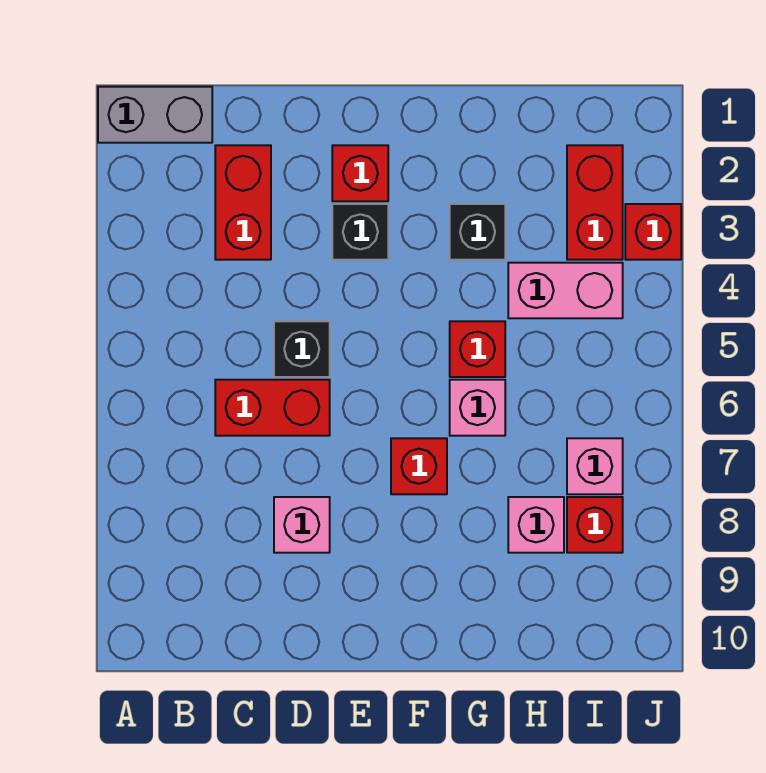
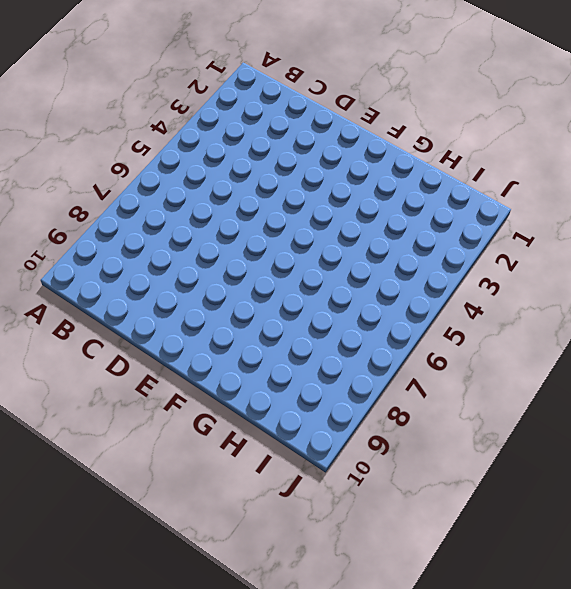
none -> grey brick A1:B1 level 1
none -> red brick C2:C3 level 1
none -> red brick C6:D6 level 1

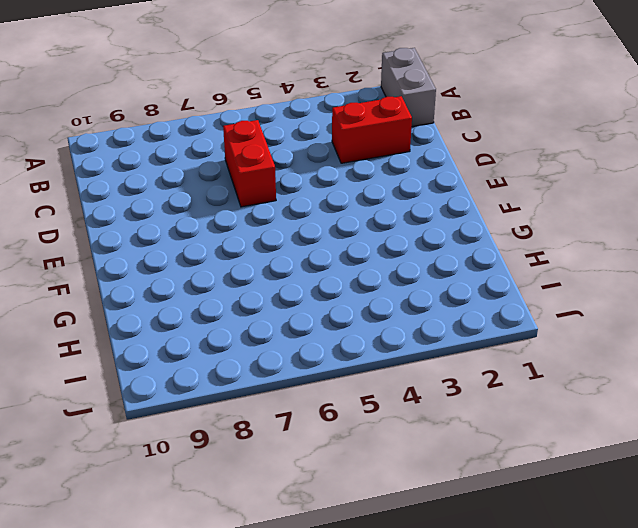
none -> black brick D5 level 1
none -> pink brick D8 level 1
none -> red brick E2 level 1

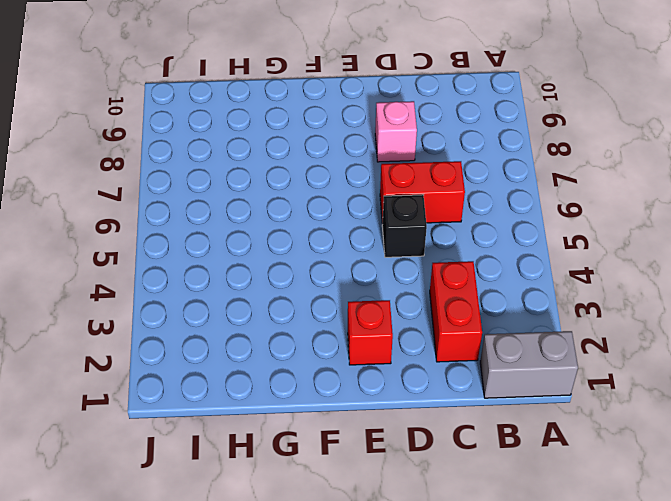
none -> black brick E3 level 1
none -> red brick F7 level 1
none -> black brick G3 level 1

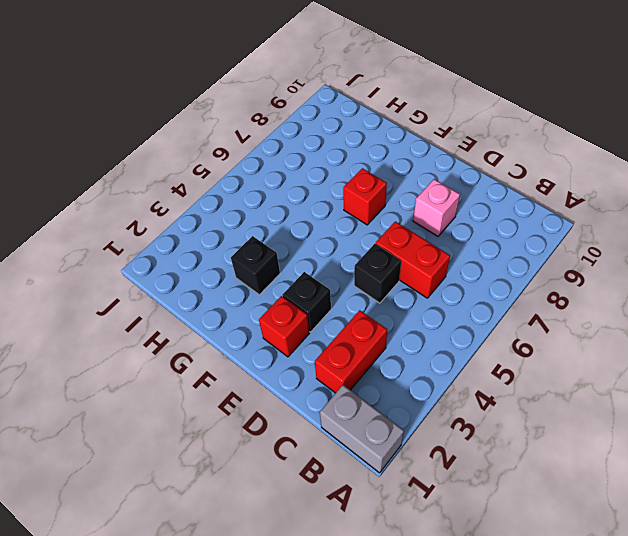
none -> red brick G5 level 1
none -> pink brick G6 level 1
none -> pink brick H4:I4 level 1

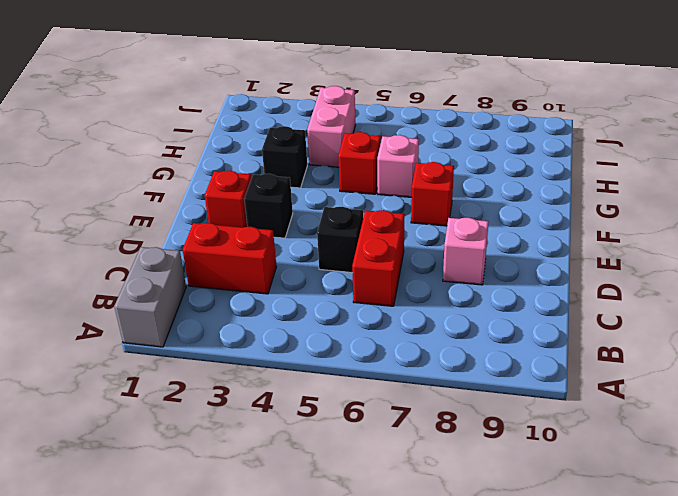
none -> pink brick H8 level 1
none -> red brick I2:I3 level 1
none -> pink brick I7 level 1

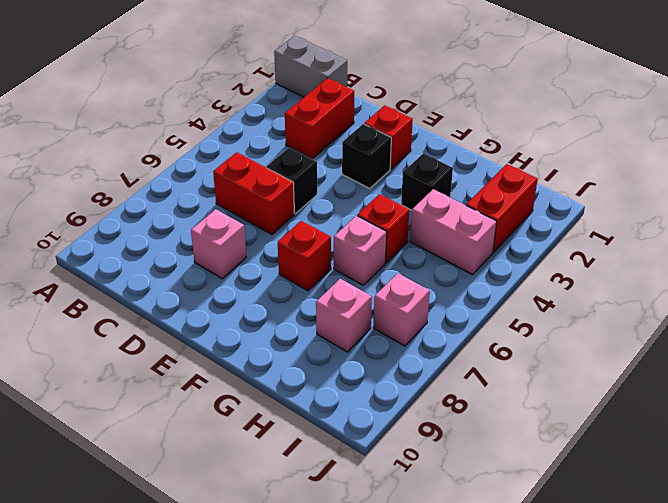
none -> red brick I8 level 1
none -> red brick J3 level 1

